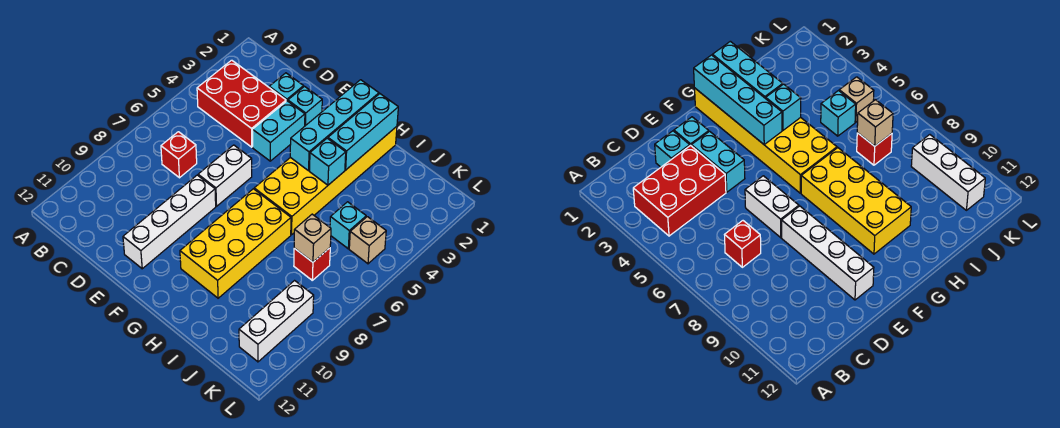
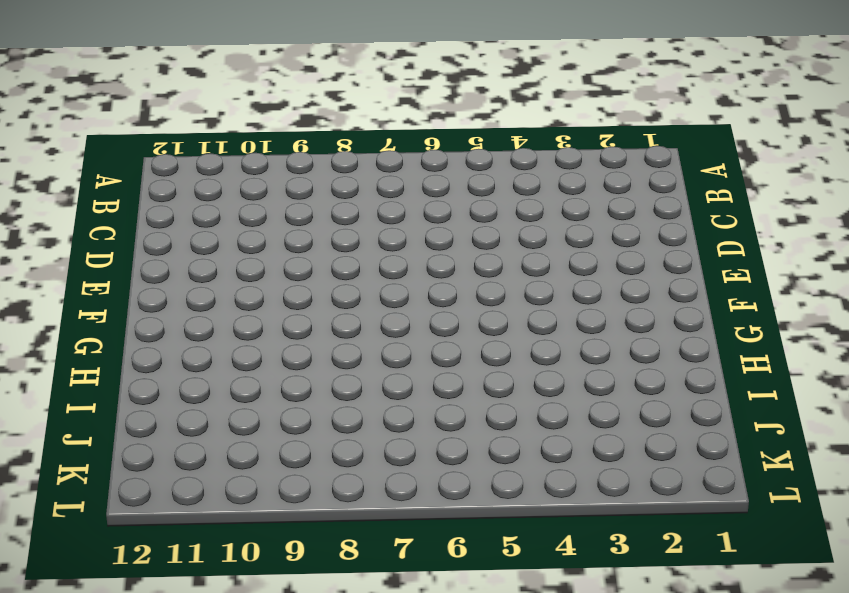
none -> red brick B3:D4 level 1
none -> red brick C7 level 1
none -> cyan brick D2 level 1

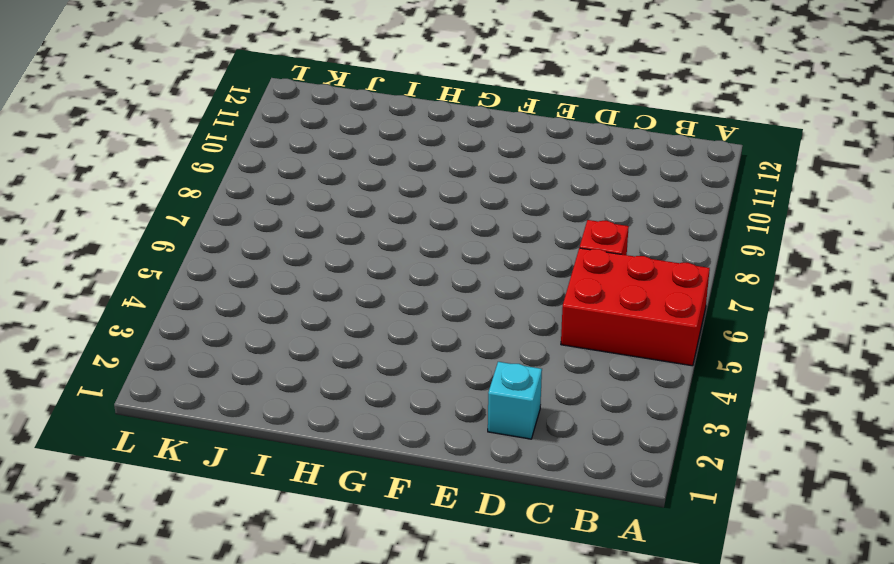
red brick A5:C6 level 1 -> red brick B3:D4 level 1
none -> cyan brick E2 level 1
none -> cyan brick E3:E4 level 1
none -> white brick E6:E7 level 1

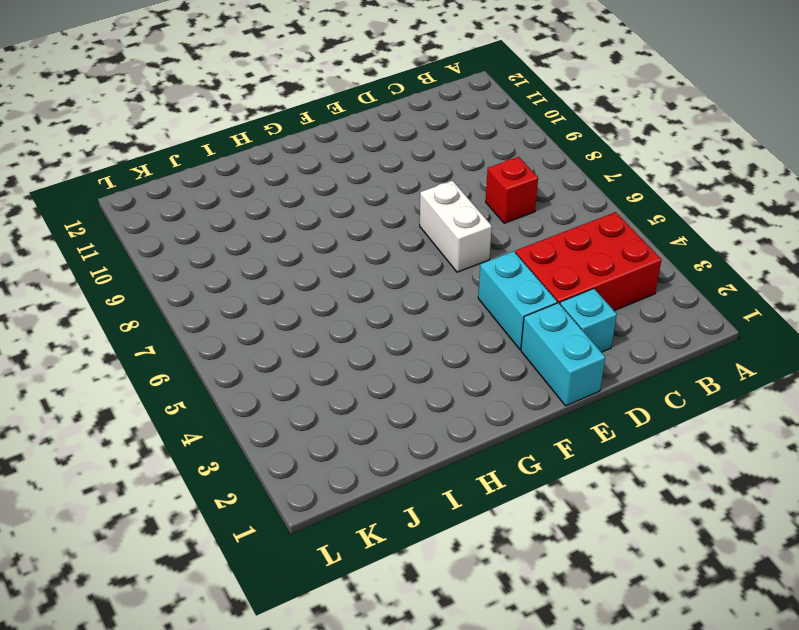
cyan brick E1:E2 level 1 -> cyan brick E2 level 1
none -> white brick E8:E11 level 1
none -> yellow brick G1:H6 level 1
none -> yellow brick G7:H10 level 1

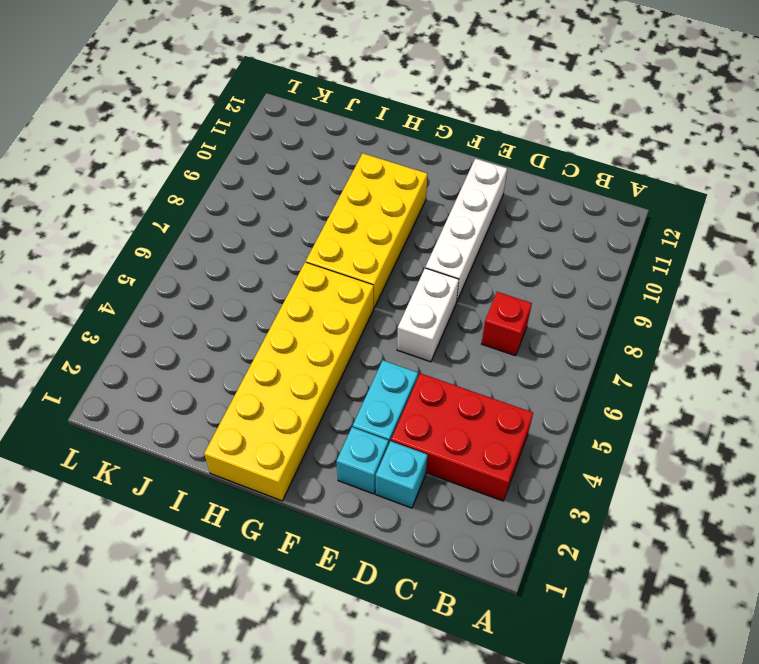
none -> cyan brick J5 level 1
none -> red brick J7 level 1
none -> tan brick K5 level 1

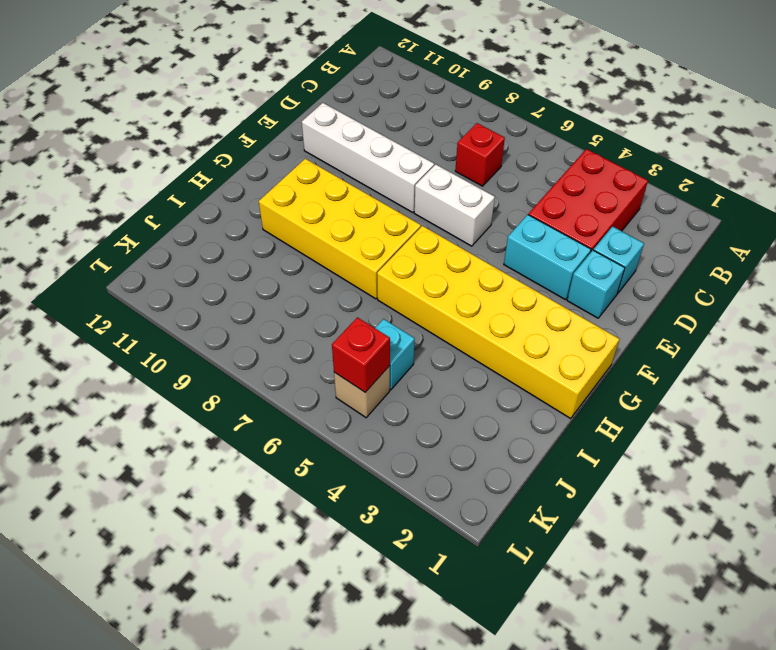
red brick K5 level 2 -> red brick J7 level 1
none -> white brick K9:K11 level 1
none -> cyan brick G1:G4 level 2
none -> cyan brick H1:H3 level 2

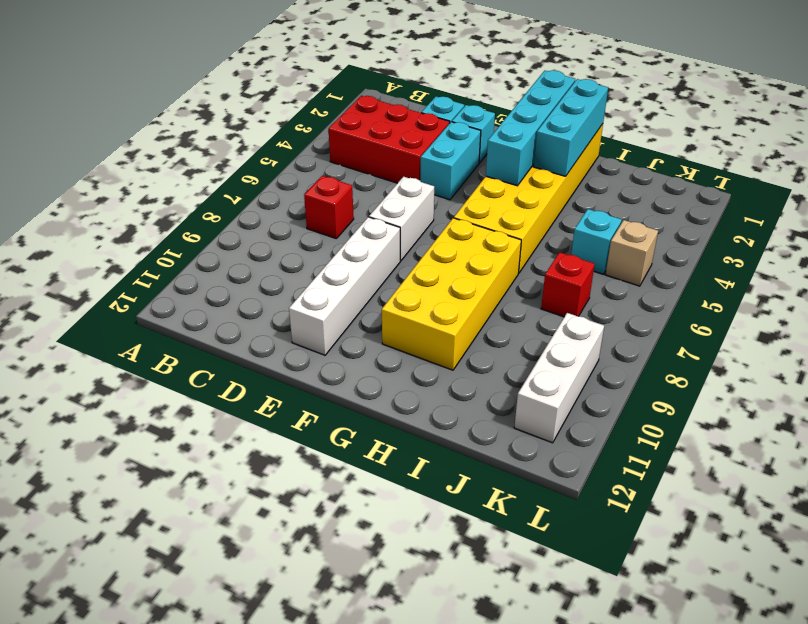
none -> cyan brick H4 level 2
none -> tan brick J7 level 2

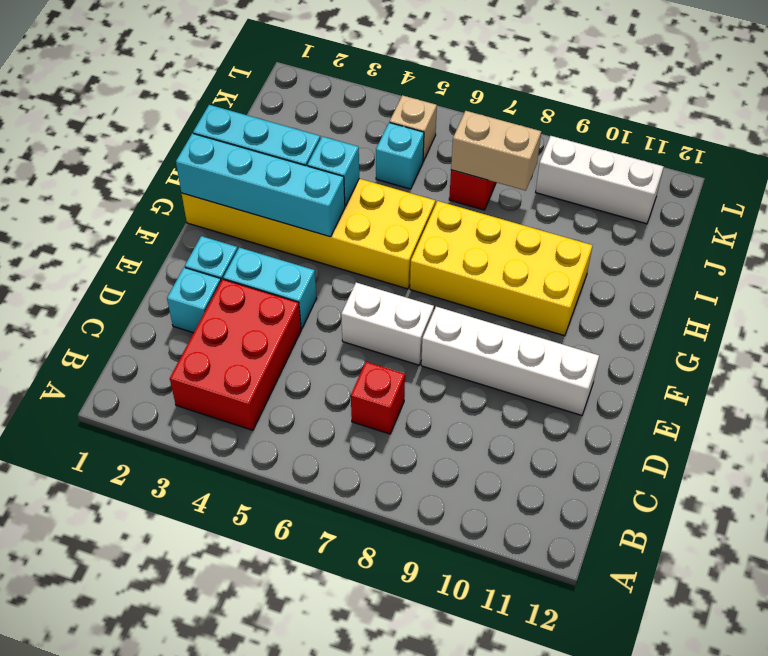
tan brick J7:J8 level 2 -> tan brick J7 level 2

